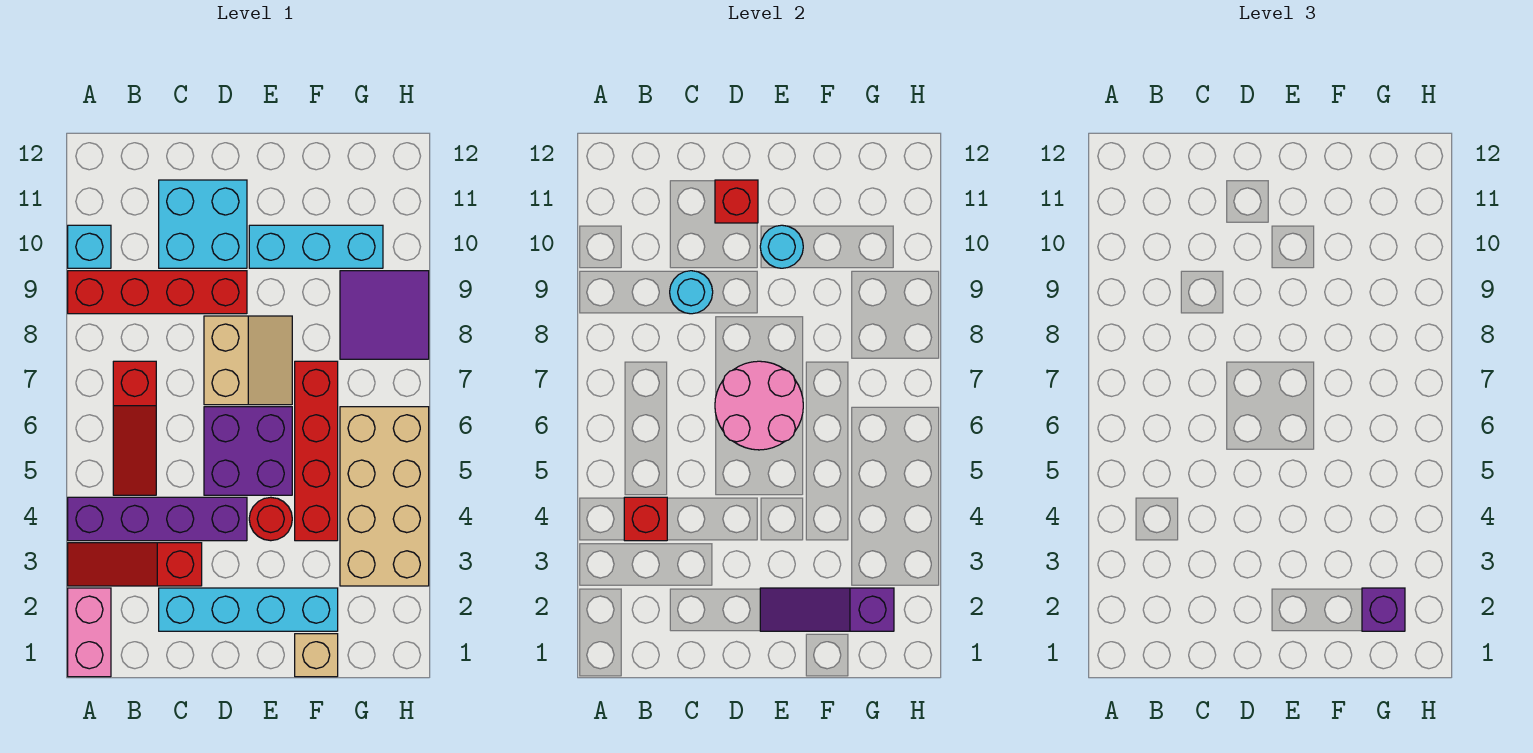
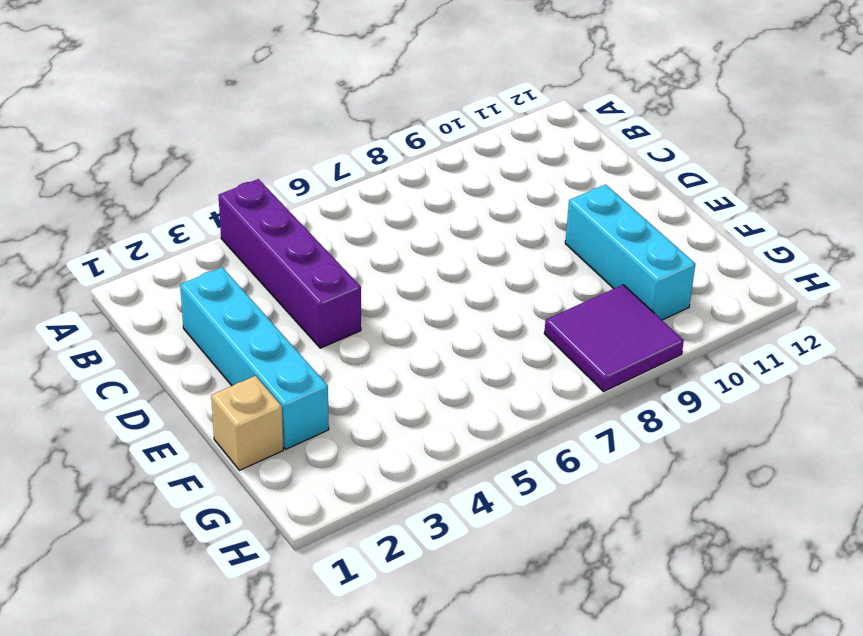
none -> pink brick A1:A2 level 1
none -> red slope A3:C3 level 1 top C
none -> red brick A9:D9 level 1

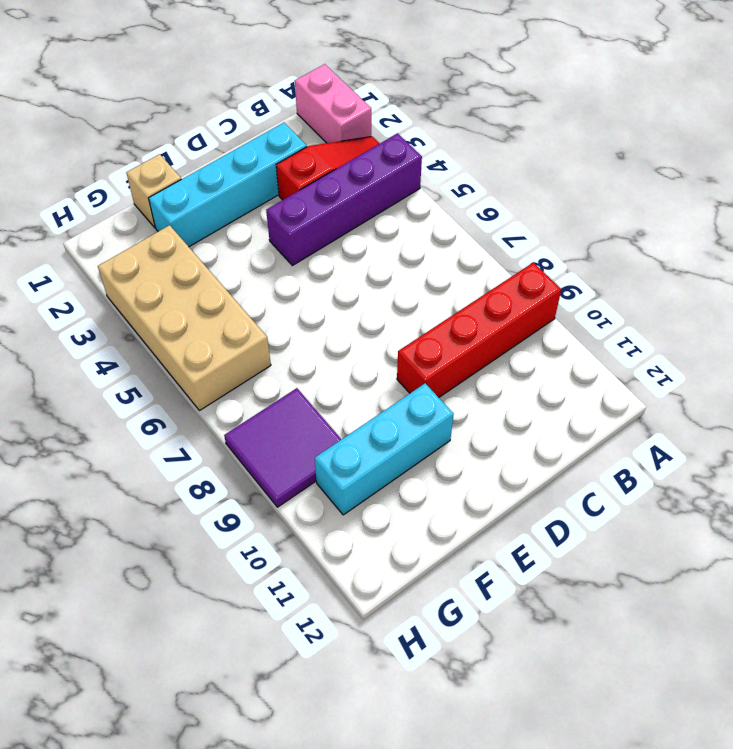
none -> cyan brick A10 level 1
none -> red slope B5:B7 level 1 top 7
none -> cyan brick C10:D11 level 1

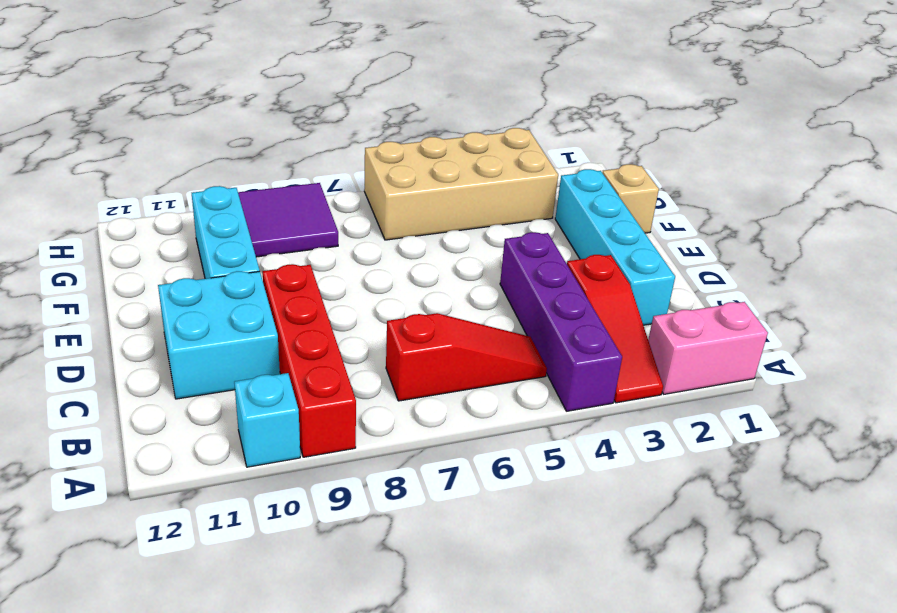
none -> purple brick D5:E6 level 1
none -> tan slope D7:E8 level 1 top D
none -> red round brick E4 level 1

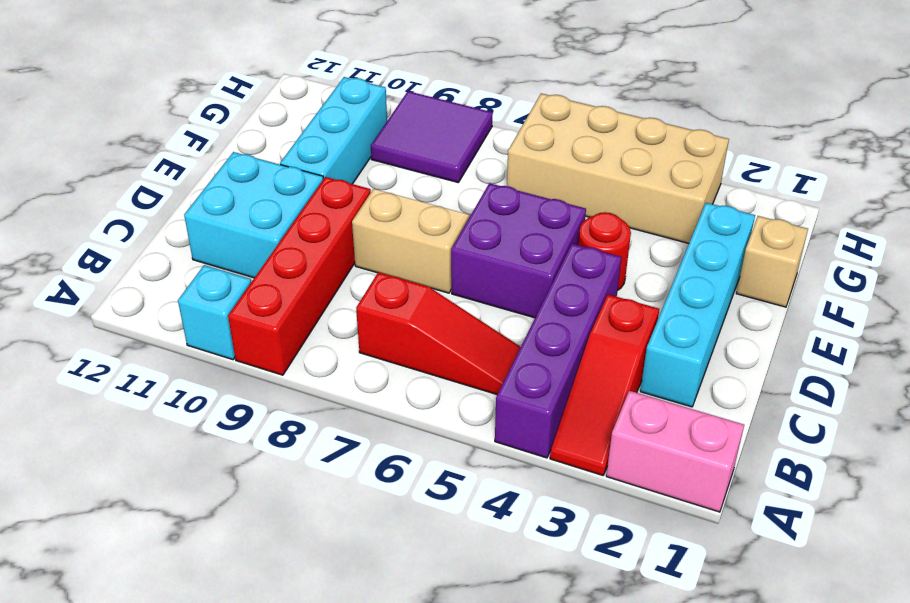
none -> red brick F4:F7 level 1
none -> red brick B4 level 2
none -> cyan round brick C9 level 2

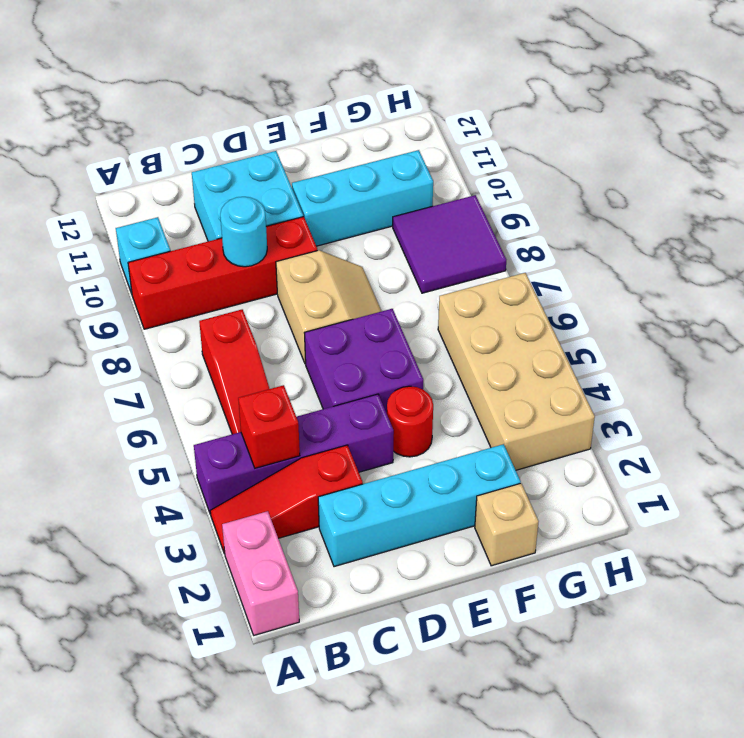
none -> red brick F4:F7 level 1
none -> pink round brick D6:E7 level 2
none -> red brick D11 level 2

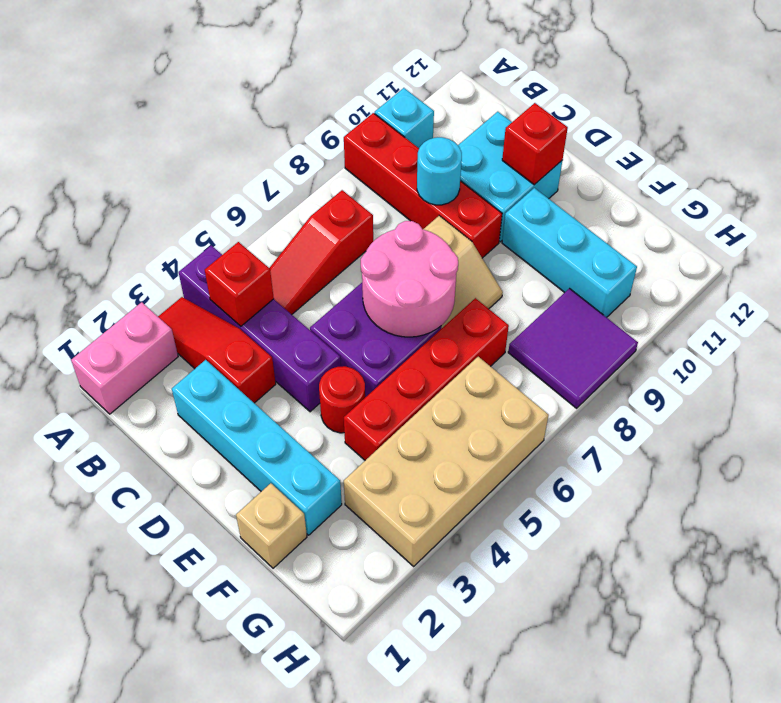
none -> purple slope E2:G2 level 2 top G
none -> cyan round brick E10 level 2
none -> purple brick G2 level 3

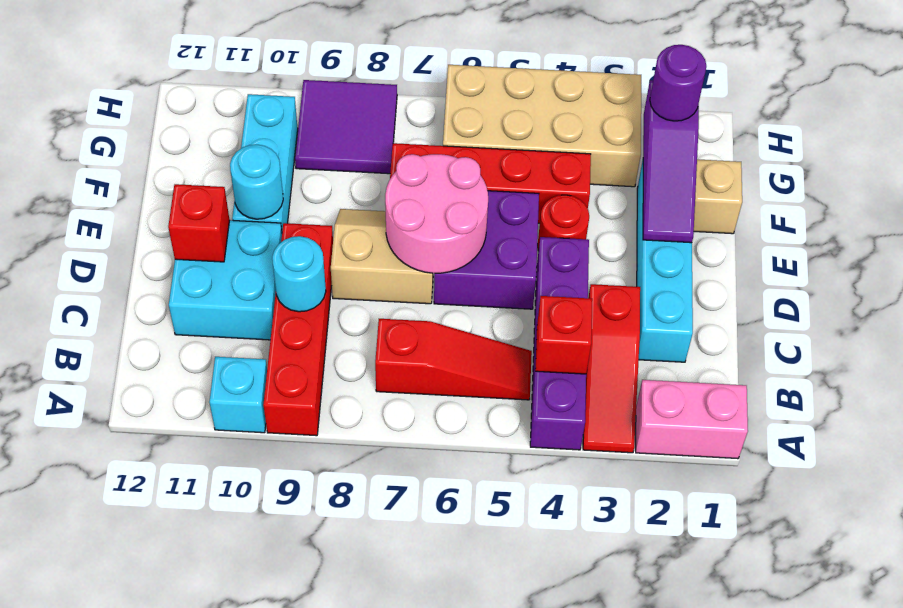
purple round brick G2 level 3 -> purple brick G2 level 3

